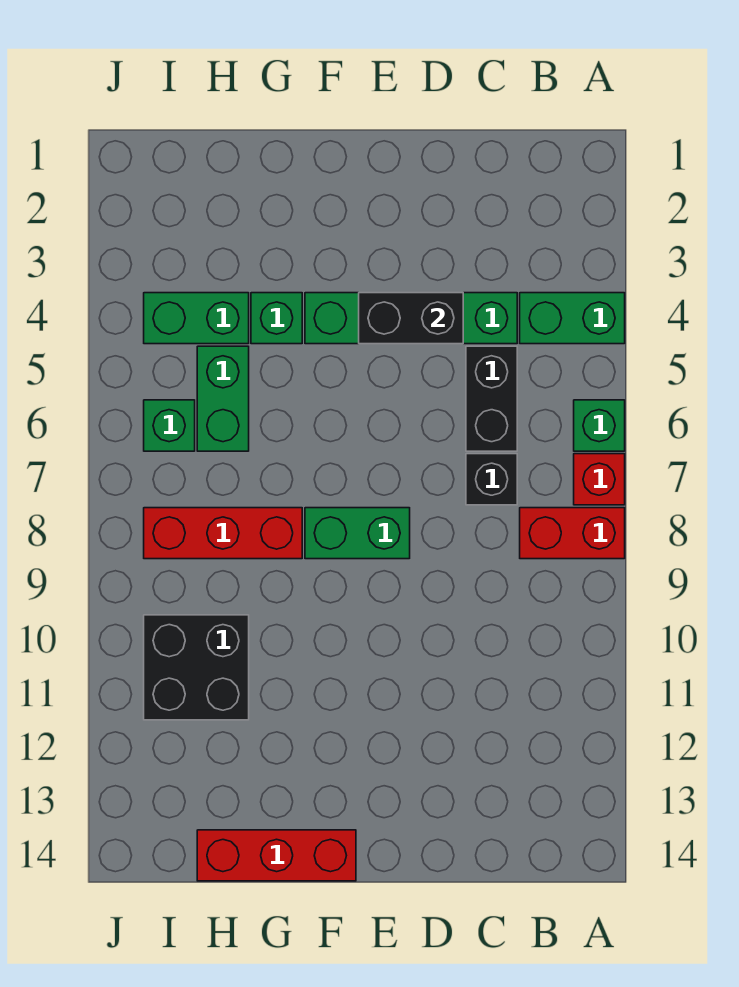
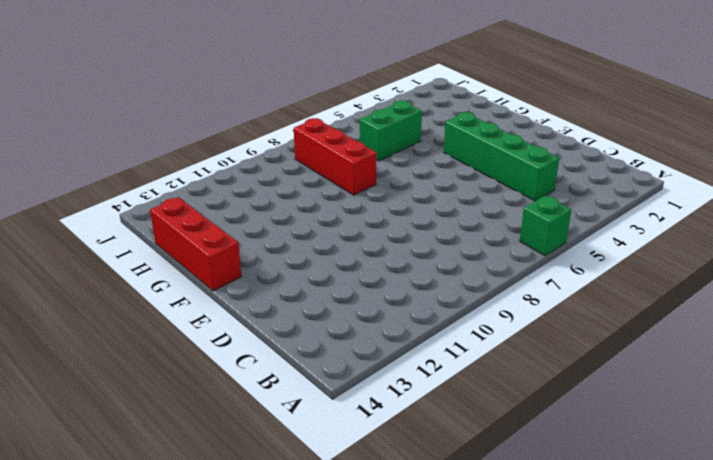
none -> green brick A4:B4 level 1
none -> red brick A7 level 1
none -> red brick A8:B8 level 1

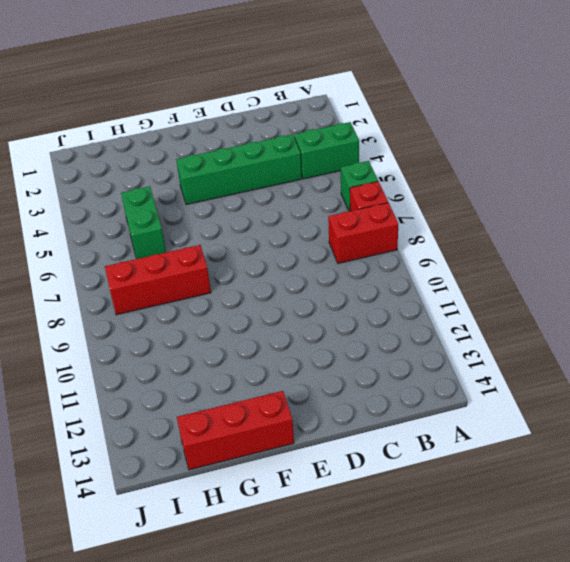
none -> black brick C5:C6 level 1
none -> black brick C7 level 1
none -> green brick E8:F8 level 1

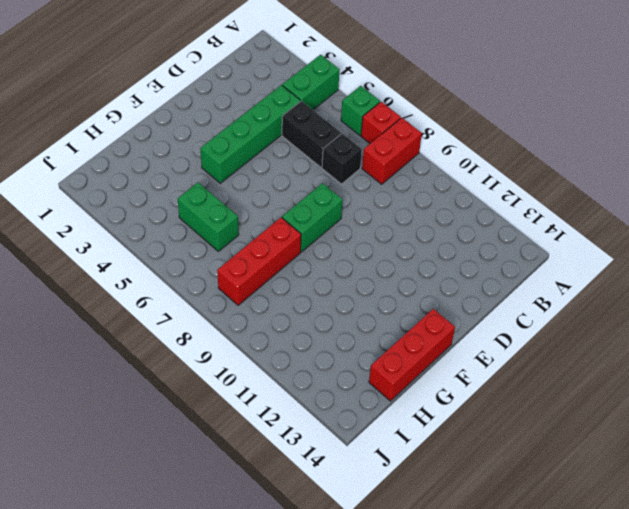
none -> green brick G4 level 1
none -> green brick H4:I4 level 1
none -> black brick H10:I11 level 1

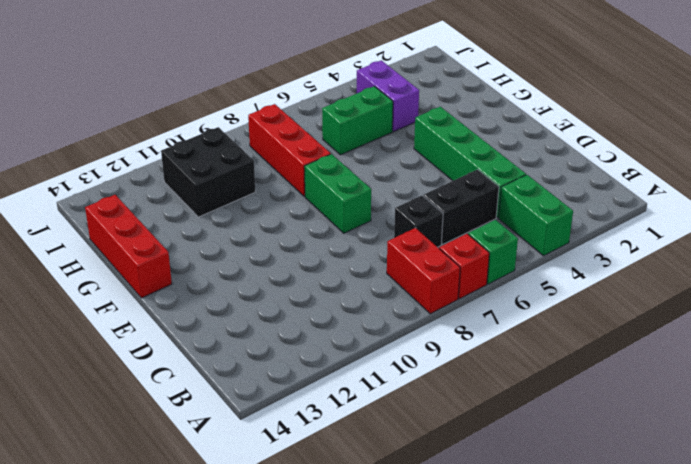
purple brick H4:I4 level 1 -> green brick H4:I4 level 1
none -> green brick G4 level 1
none -> green brick I6 level 1
none -> black brick D4:E4 level 2

